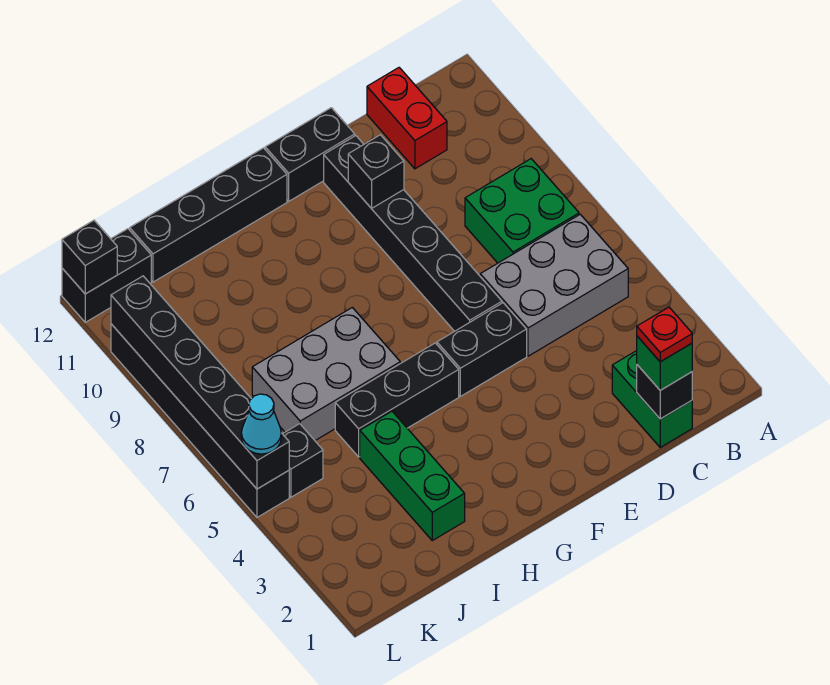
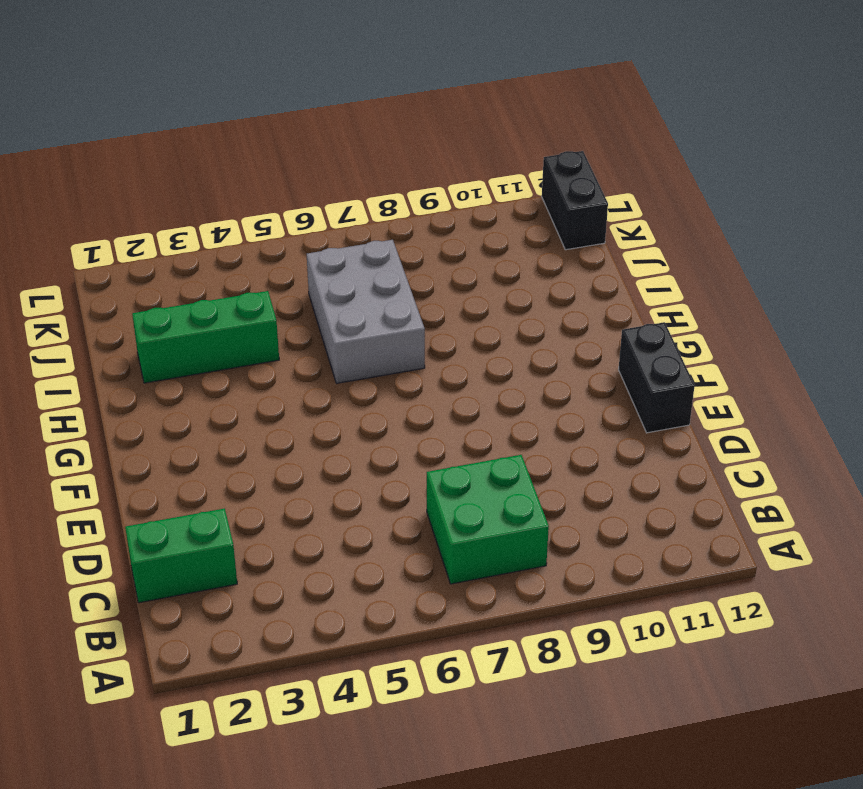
none -> grey brick B5:D6 level 1
none -> red brick C11:C12 level 1
none -> black brick E5:F5 level 1

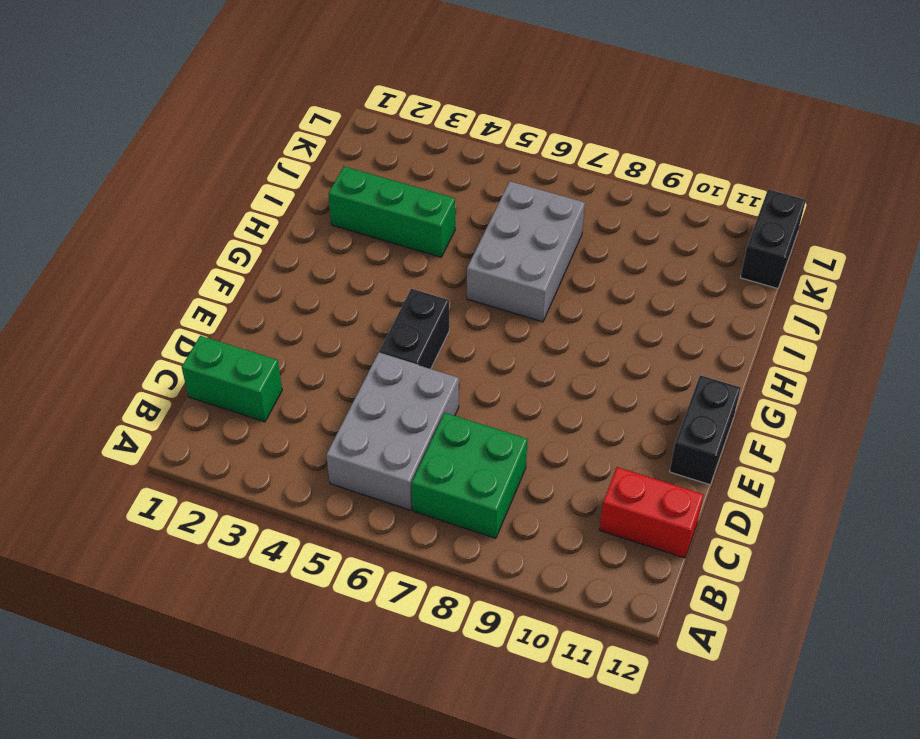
none -> black brick E6:E11 level 1
none -> black brick G5:I5 level 1
none -> black brick G12:J12 level 1

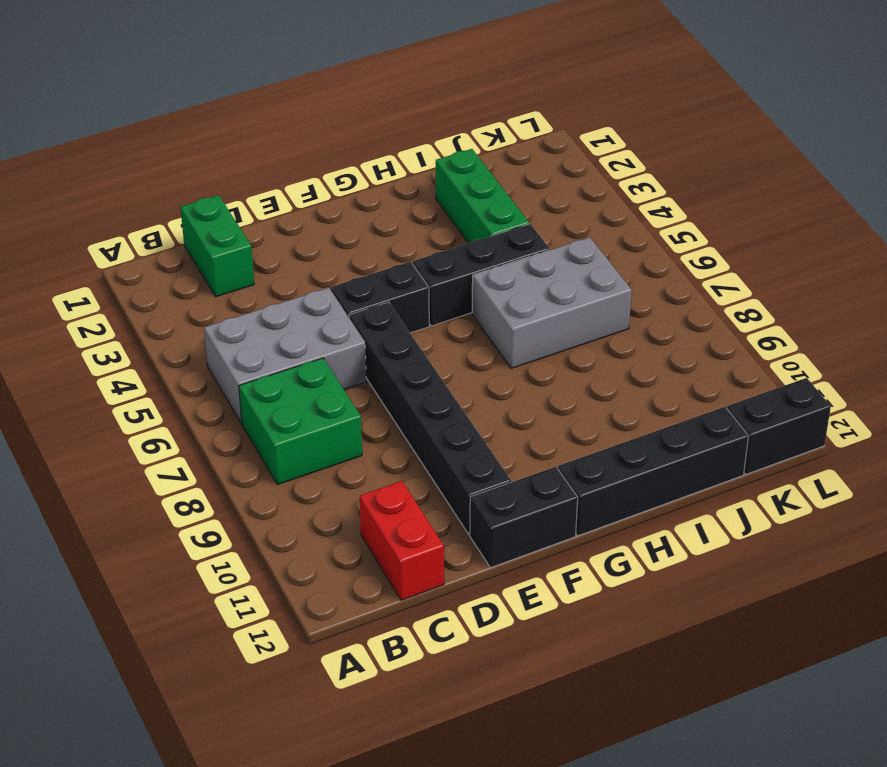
none -> black brick K5 level 1
none -> black brick L5:L10 level 1
none -> black brick C1 level 2

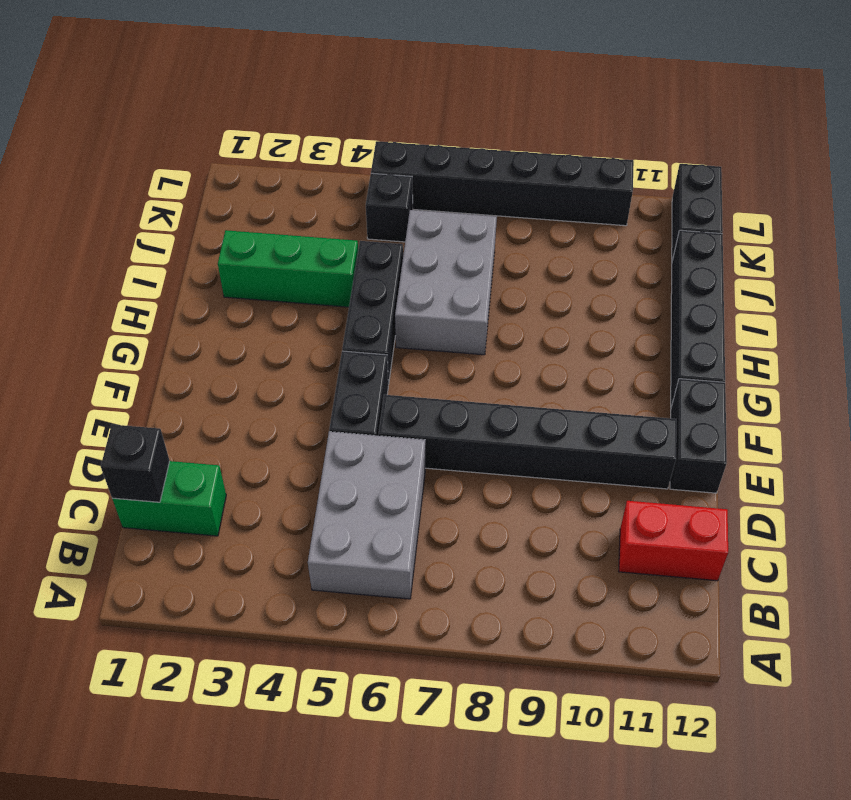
none -> green brick B7:C8 level 1
none -> black brick E10 level 2
none -> black brick L5:L10 level 2

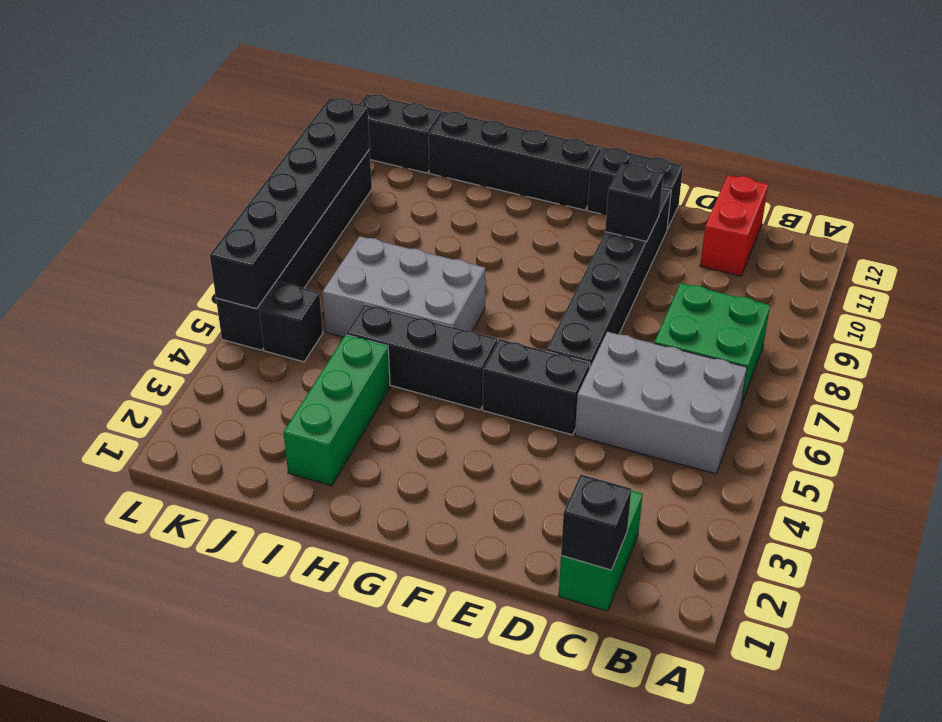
none -> black brick L12 level 2
none -> green brick C1 level 3
none -> cyan cone L5 level 3

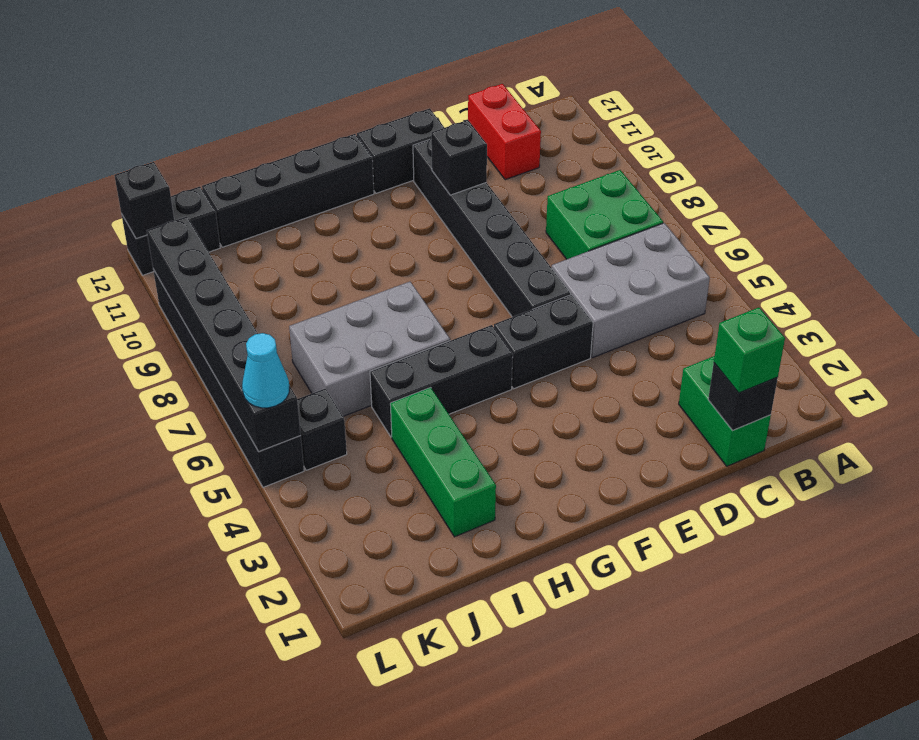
none -> red plate C1 level 4

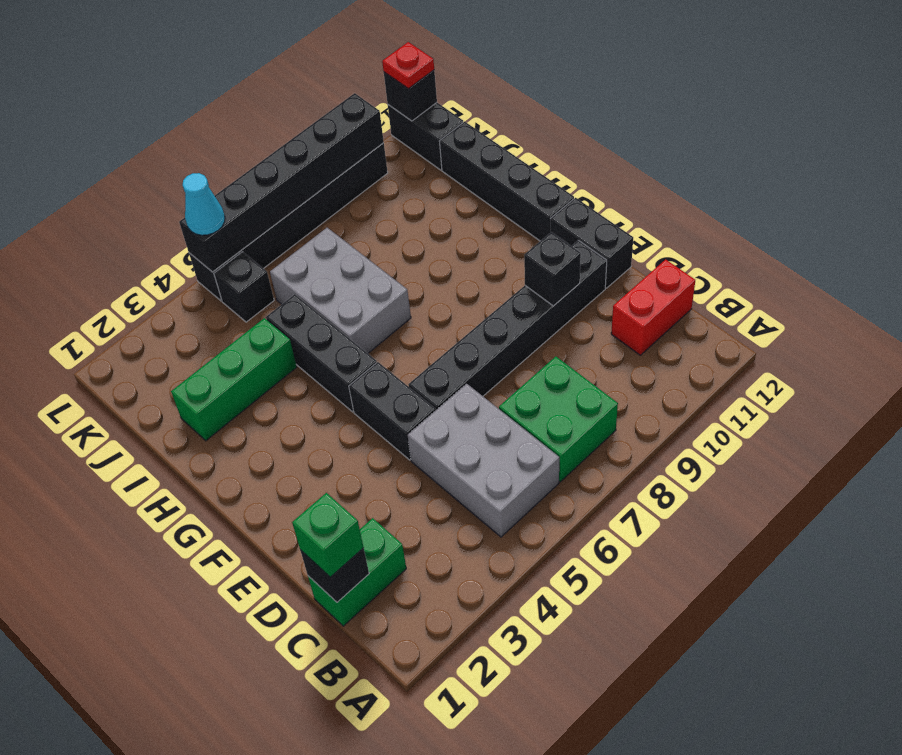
red plate L12 level 3 -> red plate C1 level 4

